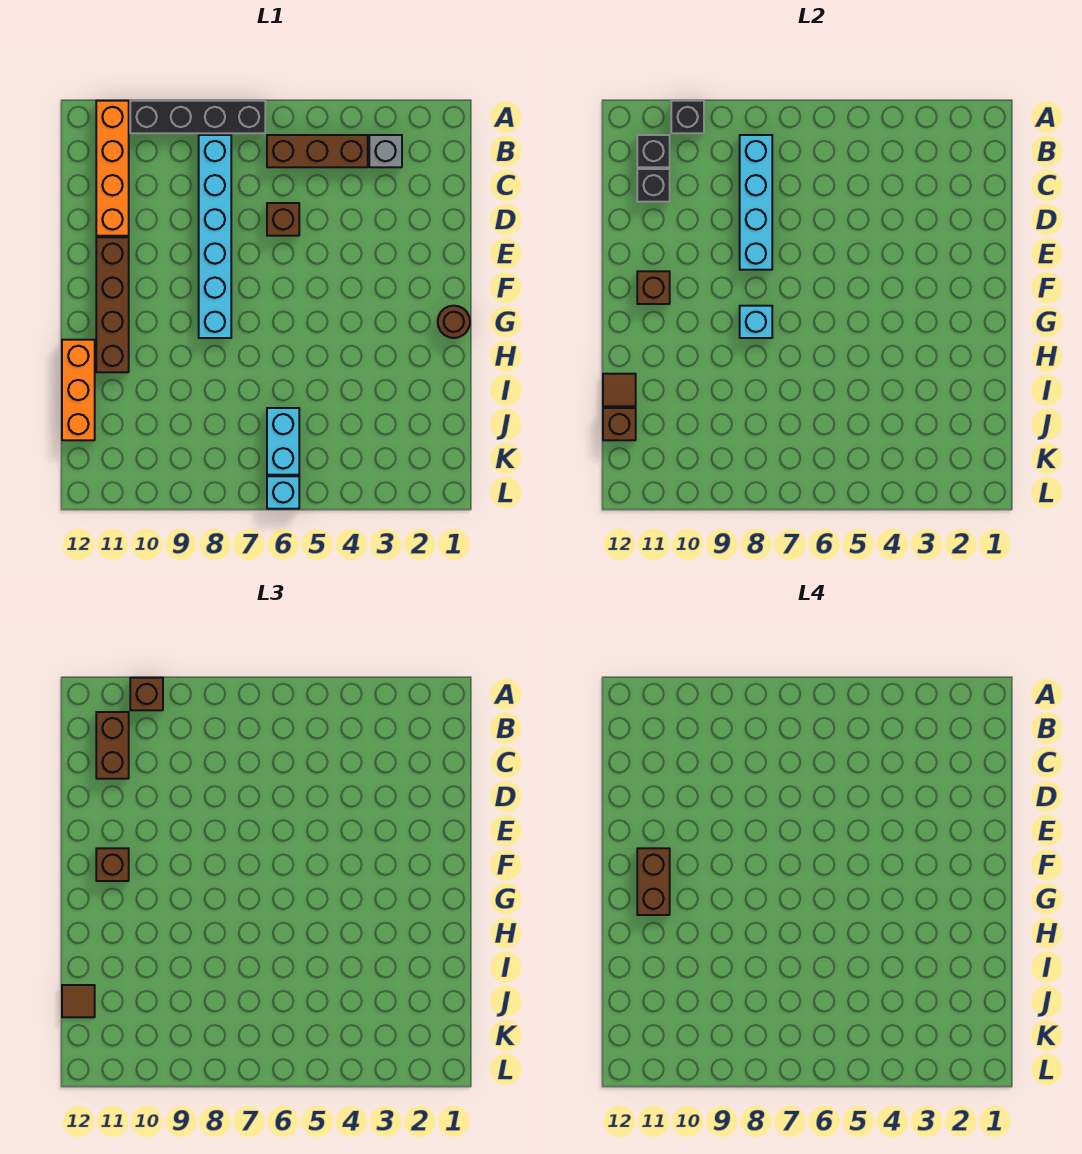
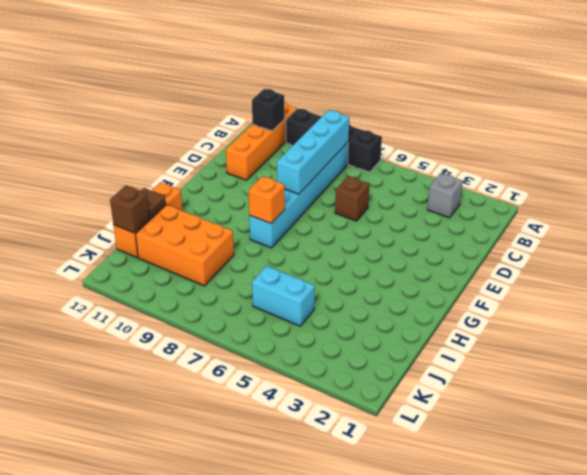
orange brick G8 level 2 -> cyan brick G8 level 2
orange brick I9:J11 level 1 -> none
cyan brick J5:J6 level 1 -> cyan brick J6:K6 level 1
none -> brown brick B4:B6 level 1
none -> brown brick E11:H11 level 1
none -> brown round brick G1 level 1

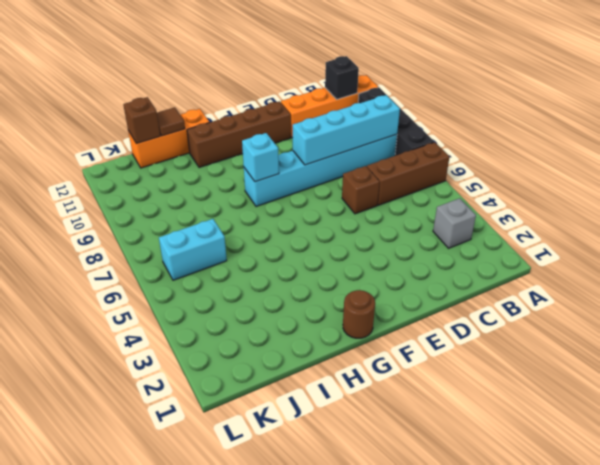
brown brick A6:C6 level 1 -> brown brick B4:B6 level 1
none -> cyan brick L6 level 1
none -> black brick A10 level 2
none -> black brick C11 level 2

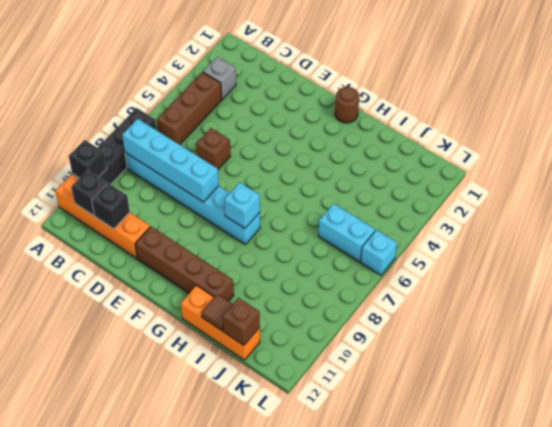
none -> brown brick F11 level 2
none -> brown brick A10 level 3
none -> brown brick B11:C11 level 3

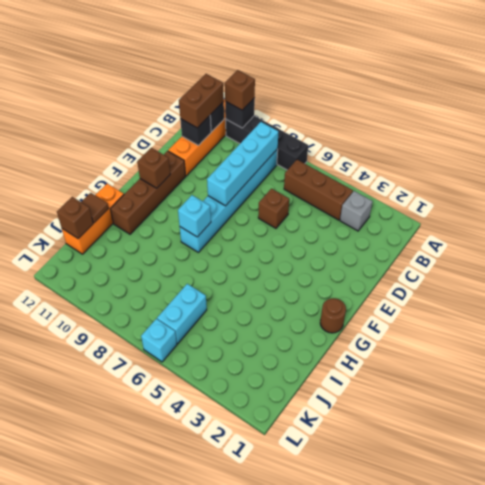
none -> brown brick F11 level 3
none -> brown tile J12 level 3
none -> brown brick F11:G11 level 4

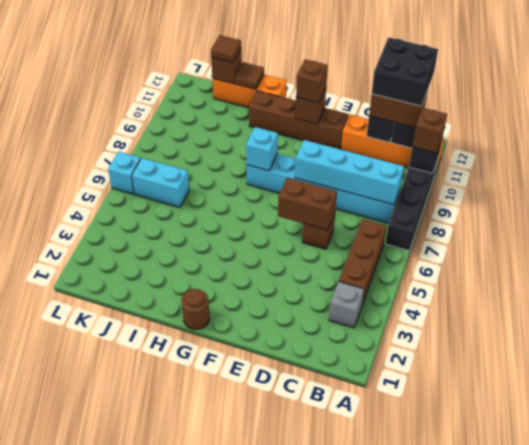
black brick B11:C12 level 4 -> none
brown brick D6:E6 level 2 -> brown brick F11:G11 level 4

